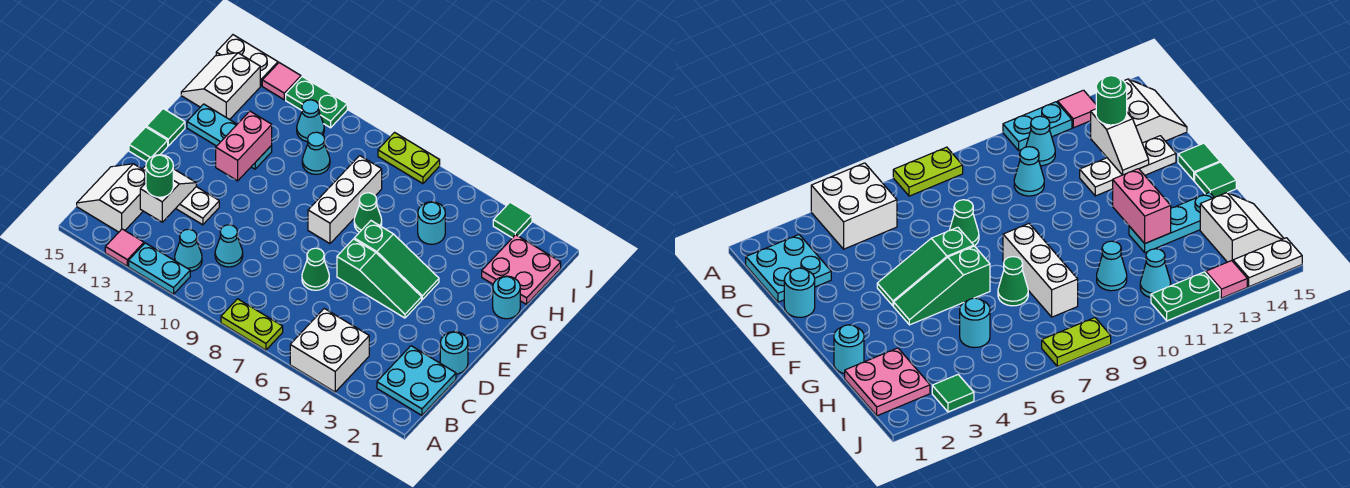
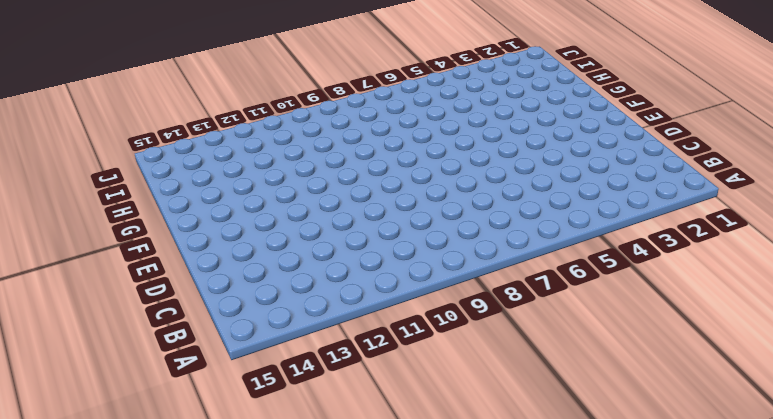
none -> white brick A4:B5 level 1
none -> lime plate A7:A8 level 1
none -> cyan plate A11:A12 level 1
none -> pink tile A13 level 1

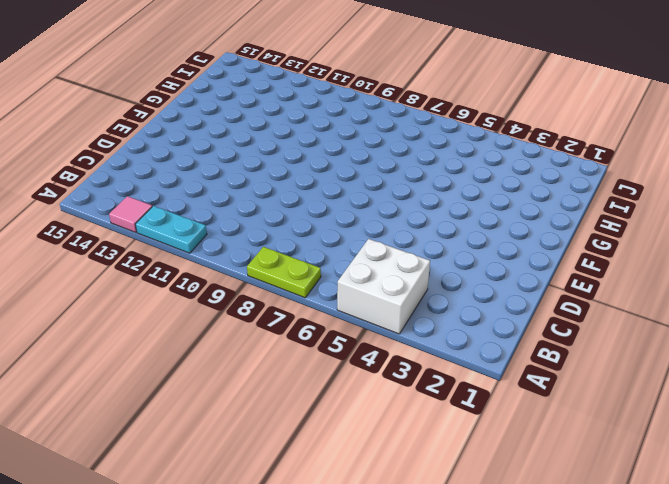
none -> cyan plate B1:C2 level 1
none -> cyan cone B11 level 1
none -> white slope B14:C15 level 1 top 14
none -> cyan cone C10 level 1

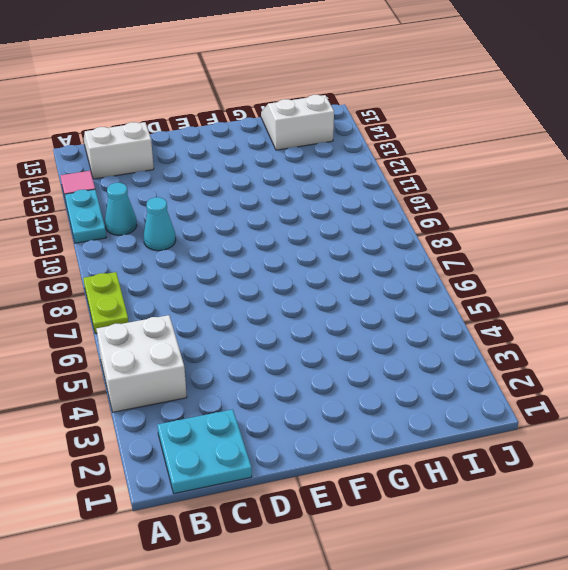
none -> cyan round brick D1 level 1
none -> green cone D7 level 1
none -> white plate D12:D14 level 1
none -> green slope E4:E6 level 1 top 6

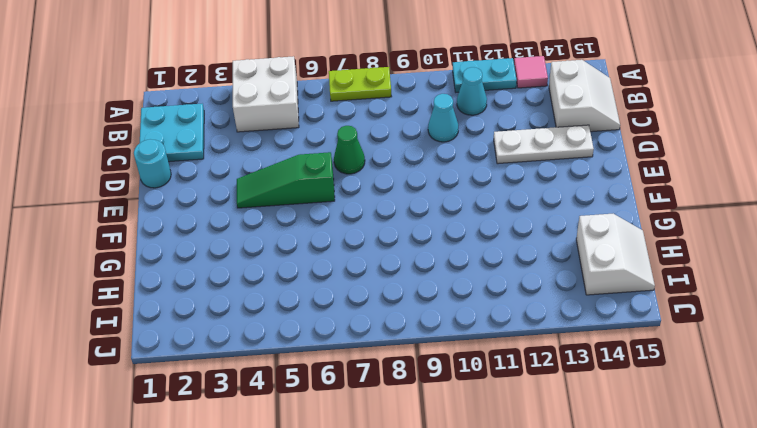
none -> green tile E15 level 1
none -> green slope F4:F6 level 1 top 6
none -> white brick F8:H8 level 1
none -> green tile F15 level 1

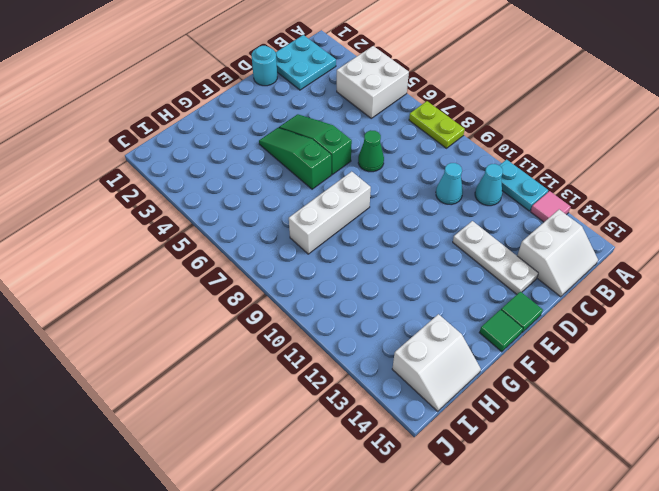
none -> cyan round brick G1 level 1
none -> green cone G7 level 1
none -> cyan plate G12:G14 level 1
none -> pink plate H1:I2 level 1

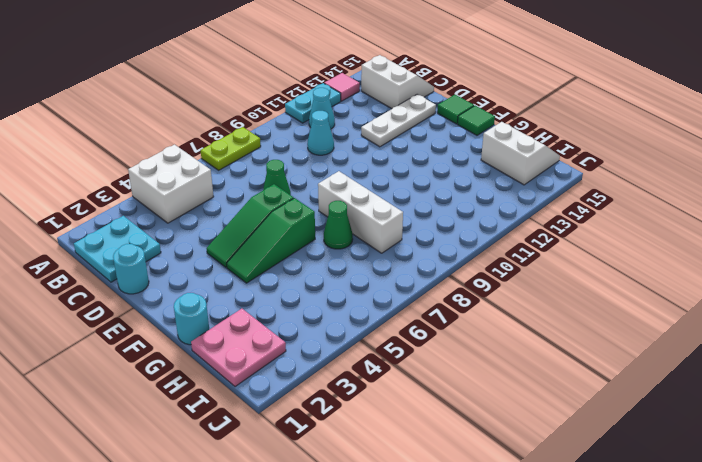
none -> cyan plate G12:G14 level 1
none -> cyan round brick H5 level 1
none -> cyan cone H10 level 1
none -> cyan cone I11 level 1

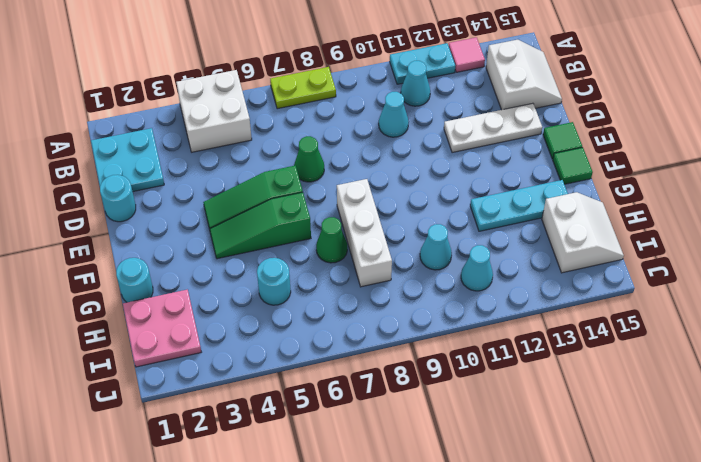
none -> green tile J3 level 1
none -> lime plate J7:J8 level 1
none -> green plate J11:J12 level 1
none -> pink tile J13 level 1

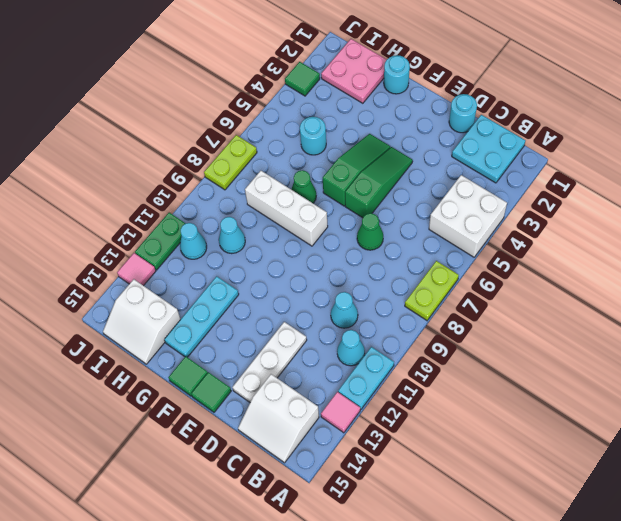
none -> white plate J14:J15 level 1
none -> white slope C13:D13 level 2 top C
none -> pink brick F12:G12 level 2
none -> green round brick C13 level 3

